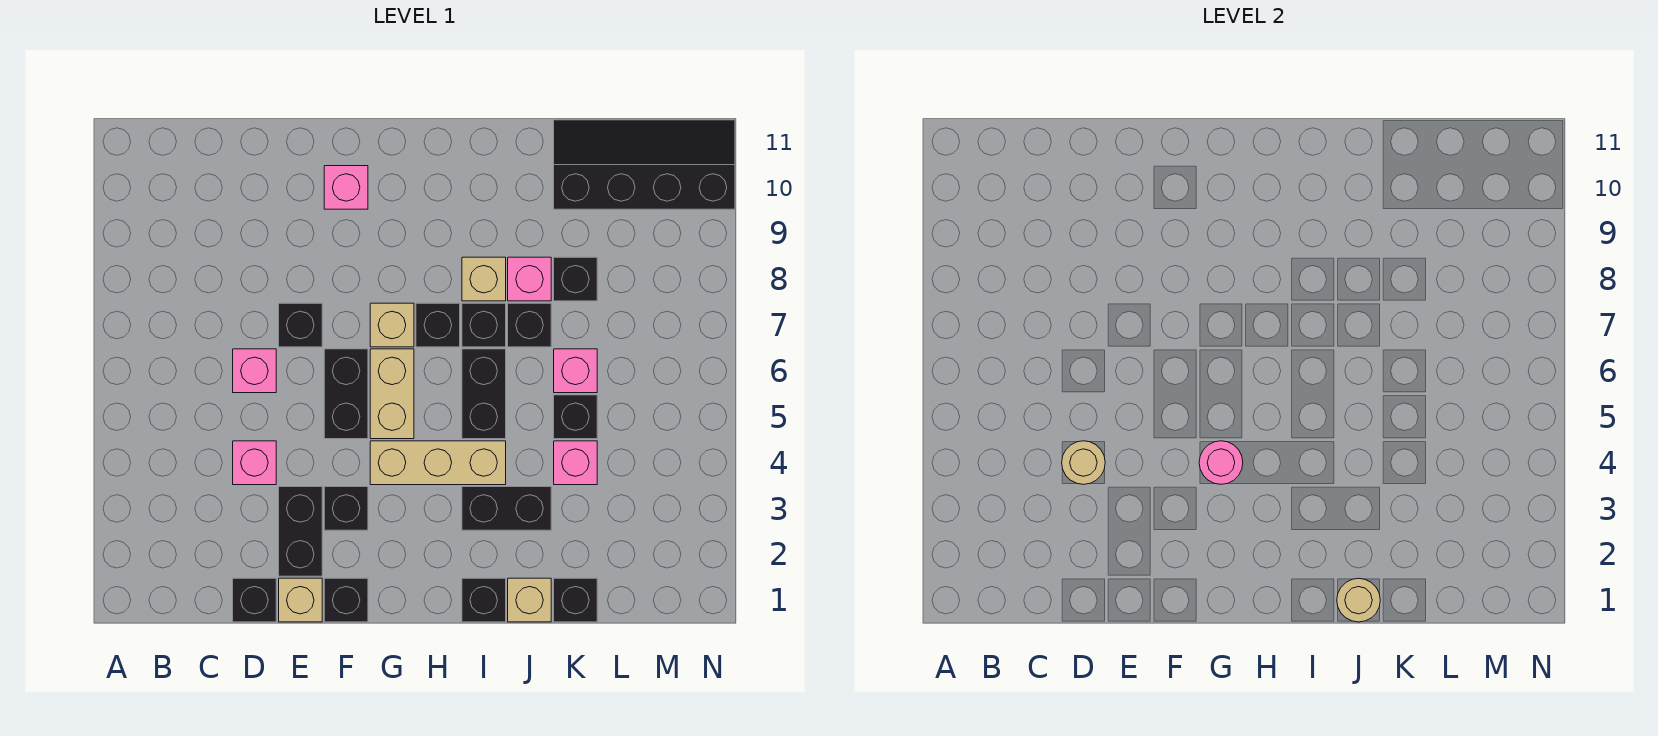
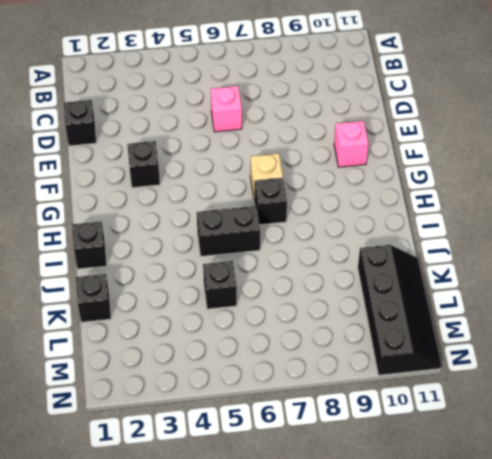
none -> pink brick D4 level 1
none -> tan brick E1 level 1
none -> black brick E2:E3 level 1
none -> black brick E7 level 1

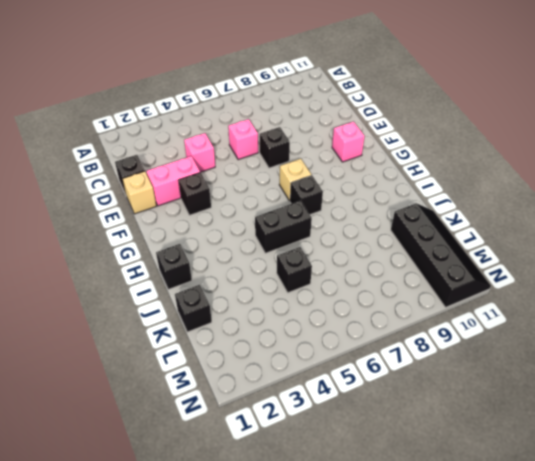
pink brick E2:E3 level 1 -> black brick E2:E3 level 1
none -> black brick F1 level 1
none -> black brick F5:F6 level 1
none -> tan brick G4:I4 level 1
none -> tan brick G5:G6 level 1

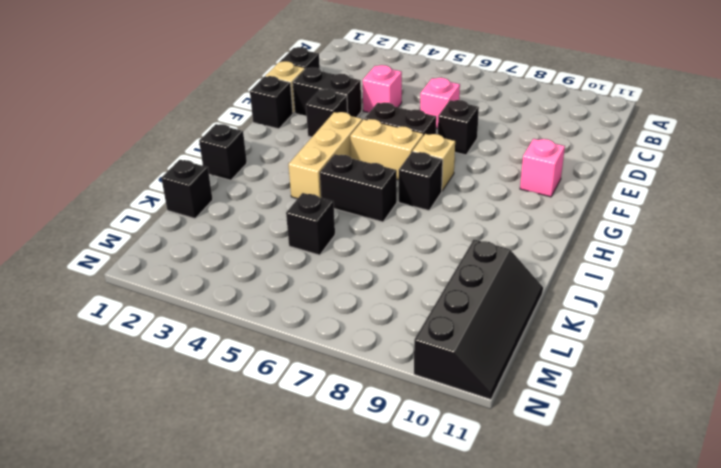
none -> black brick I3:J3 level 1
none -> black brick I7 level 1
none -> tan brick I8 level 1
none -> tan brick J1 level 1

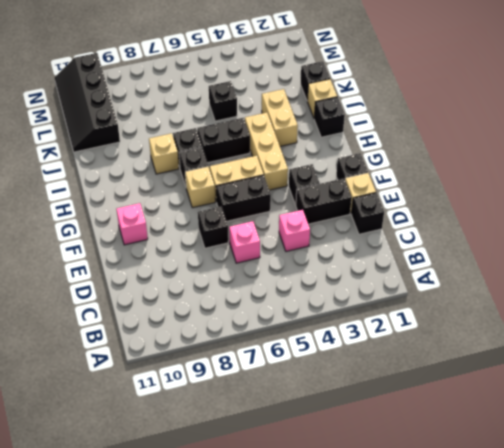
tan brick I3:J3 level 1 -> black brick I3:J3 level 1
none -> black brick J7 level 1
none -> pink brick J8 level 1
none -> pink brick K4 level 1
none -> pink brick K6 level 1

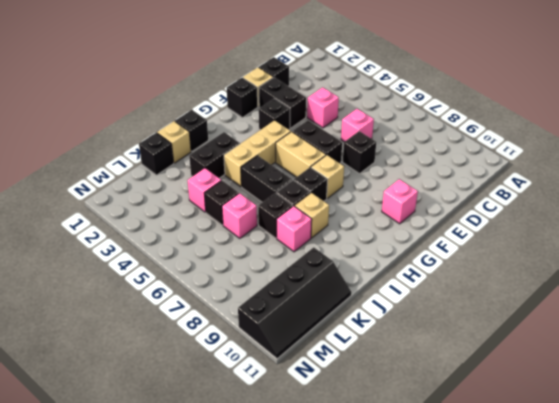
none -> black brick K8 level 1
none -> tan round brick D4 level 2
none -> pink round brick G4 level 2
none -> tan round brick J1 level 2

